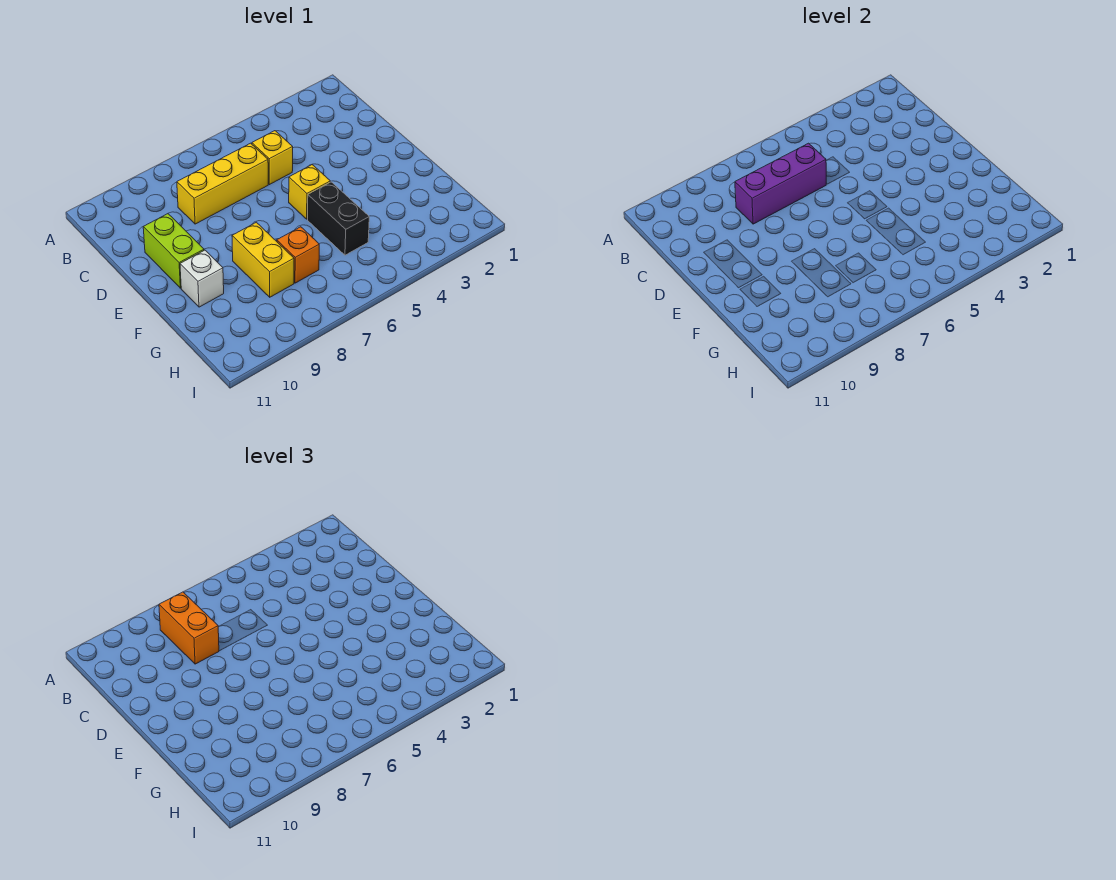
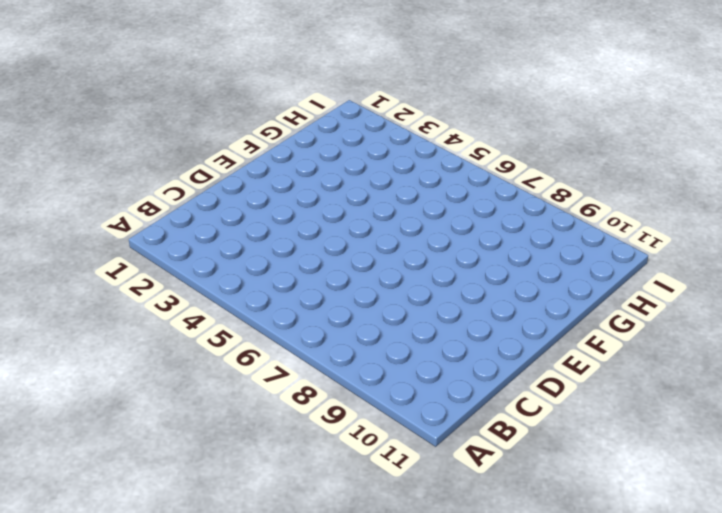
none -> yellow brick C5 level 1
none -> yellow brick C6:C8 level 1

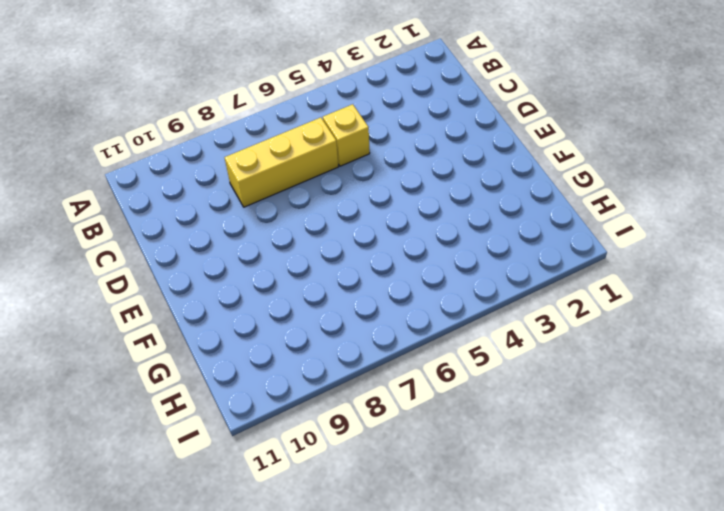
none -> lime brick D10:E10 level 1
none -> yellow brick E5 level 1

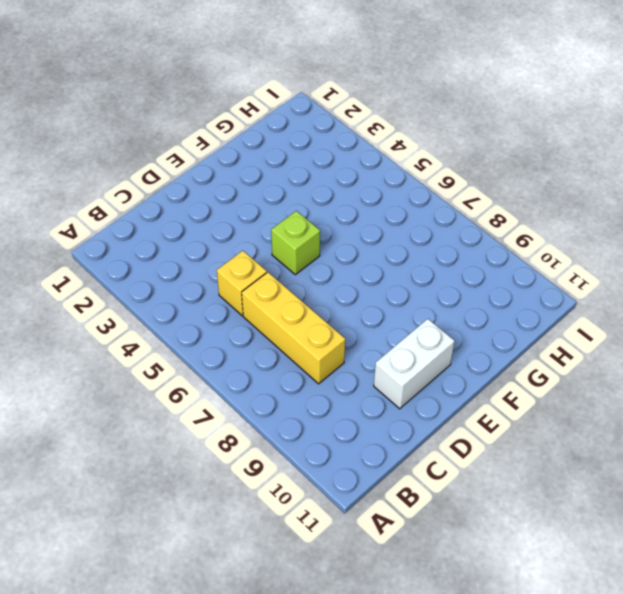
white brick D10:E10 level 1 -> lime brick D10:E10 level 1
lime brick E5 level 1 -> yellow brick E5 level 1
none -> black brick F5:G5 level 1
none -> yellow brick F8:G8 level 1

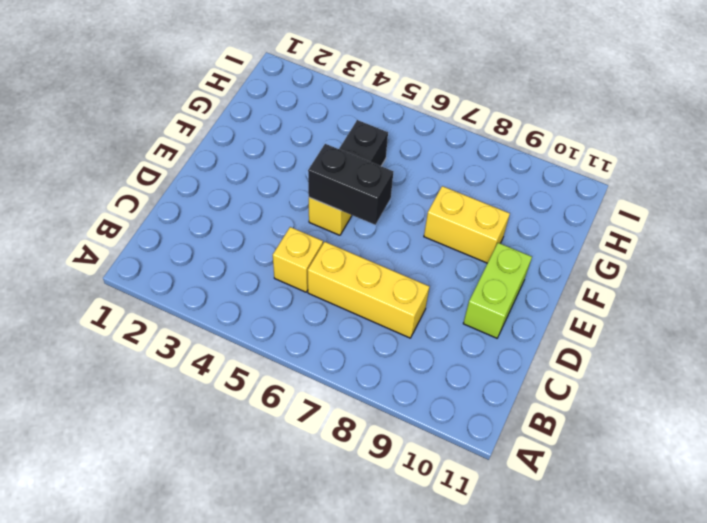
black brick E5:E6 level 2 -> none
yellow brick F8:F9 level 1 -> yellow brick F8:G8 level 1
none -> white brick F10 level 1
none -> orange brick G7 level 1

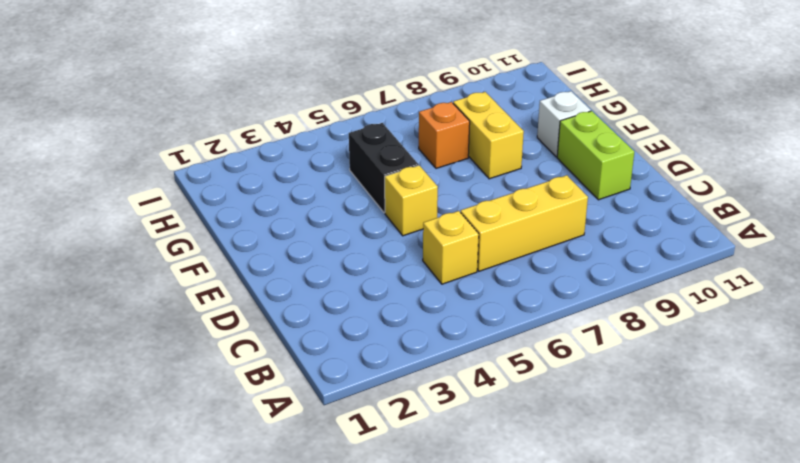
none -> purple brick C6:C8 level 2
none -> orange brick B8:C8 level 3

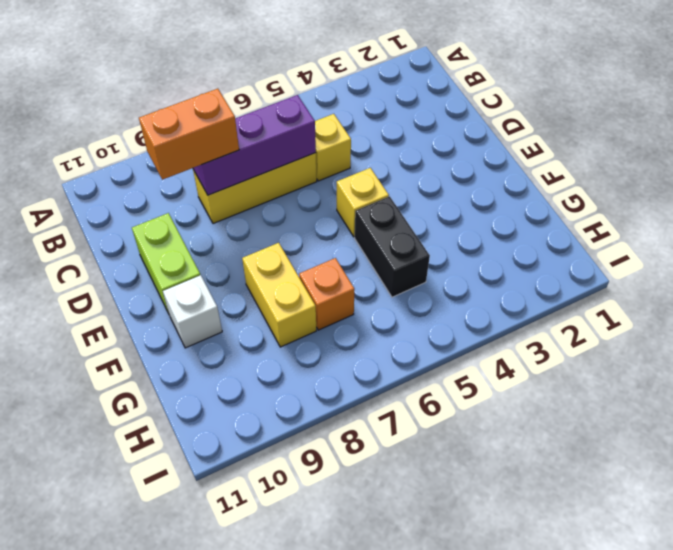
orange brick C8:C9 level 3 -> orange brick B8:C8 level 3

